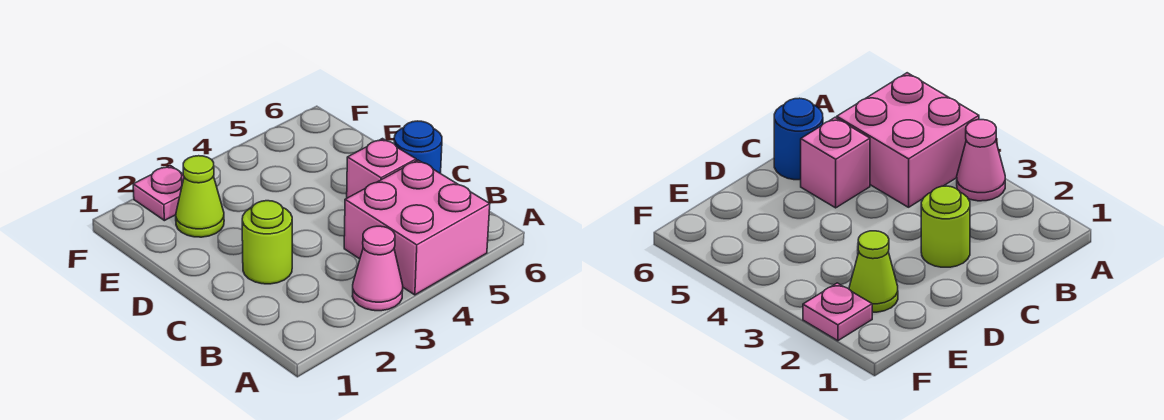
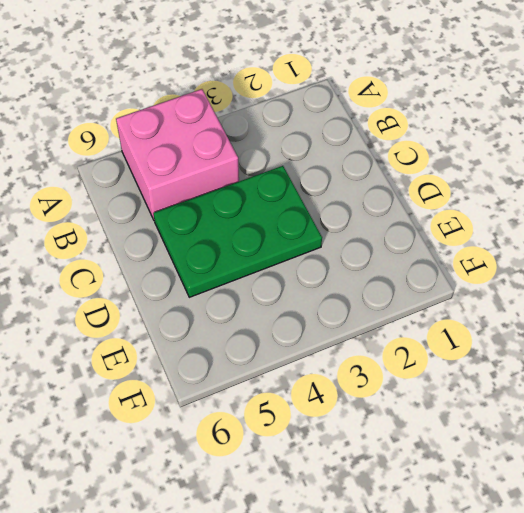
green plate C3:D5 level 1 -> pink brick C5 level 1
none -> pink cone A3 level 1
none -> lime round brick C2 level 1

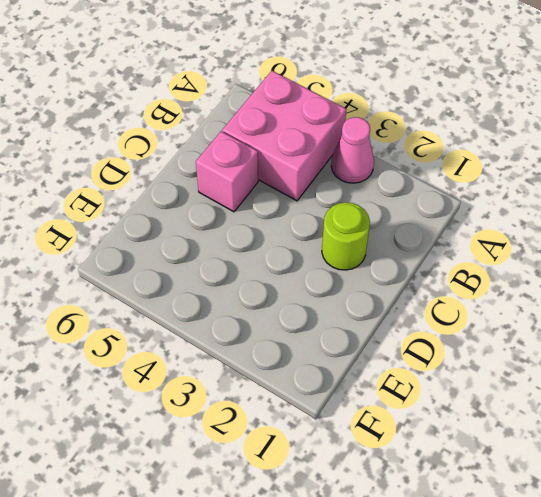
none -> blue round brick C6 level 1
none -> lime cone E2 level 1

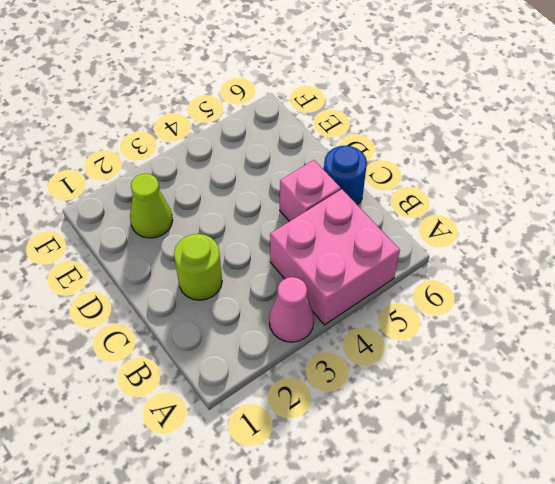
none -> pink plate F2 level 1

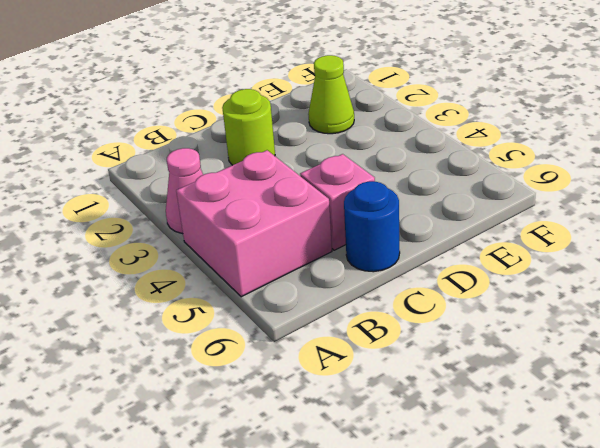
none -> pink plate F2 level 1

